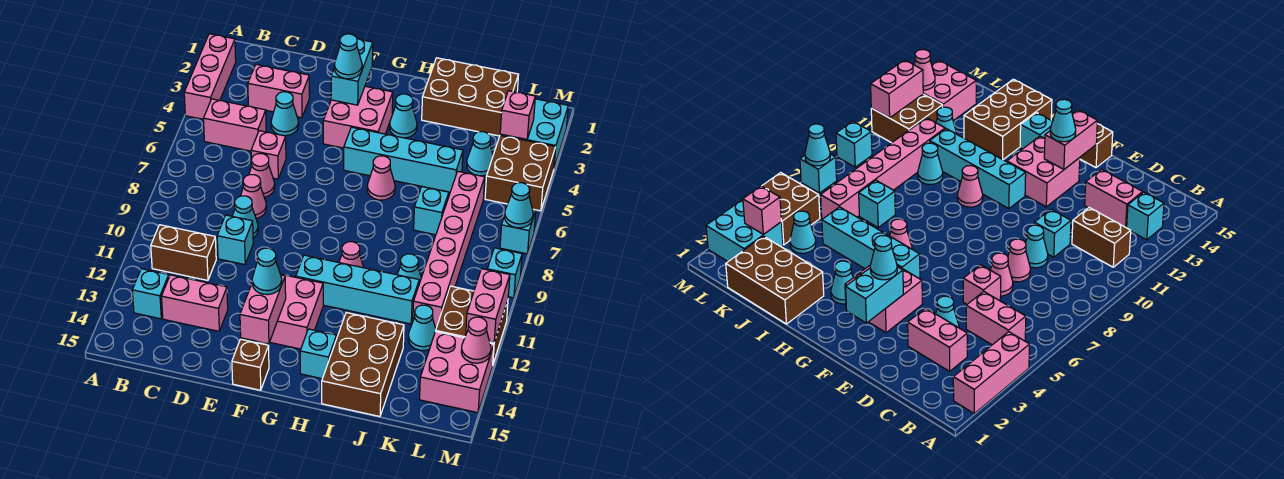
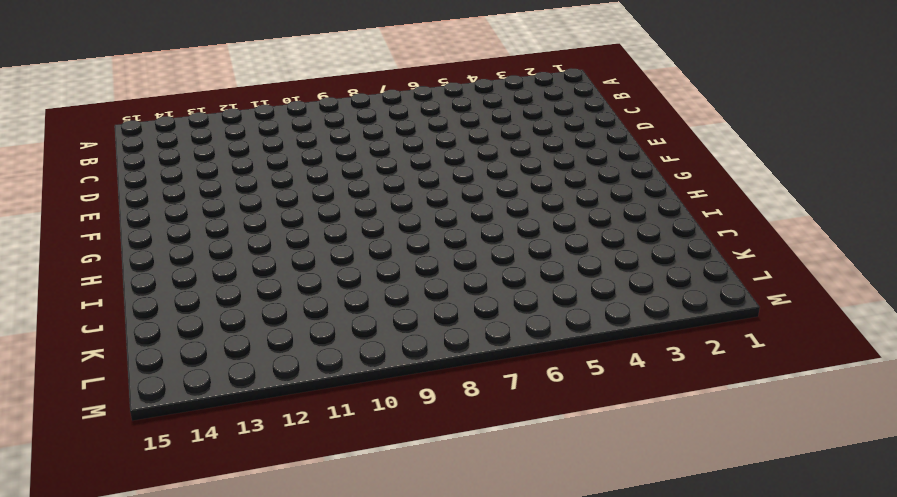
none -> pink brick A2:A4 level 1
none -> pink brick B5:C5 level 1
none -> brown brick B11:C11 level 1
none -> cyan brick B13 level 1

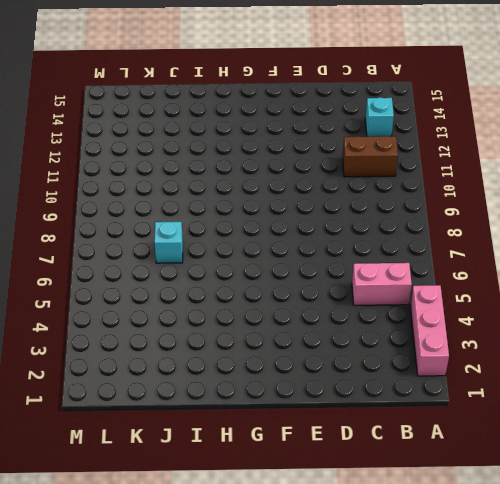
none -> pink brick C3:D3 level 1
none -> pink brick C13:D13 level 1
none -> cyan cone D4 level 1
none -> pink brick D6 level 1

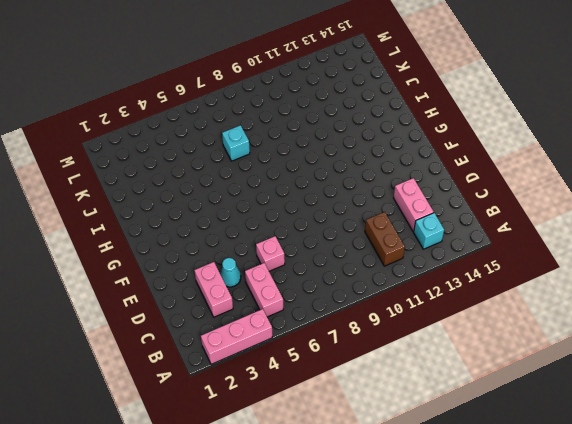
none -> pink cone D7 level 1
none -> pink cone D8 level 1
none -> cyan cone D9 level 1
none -> cyan brick D10 level 1

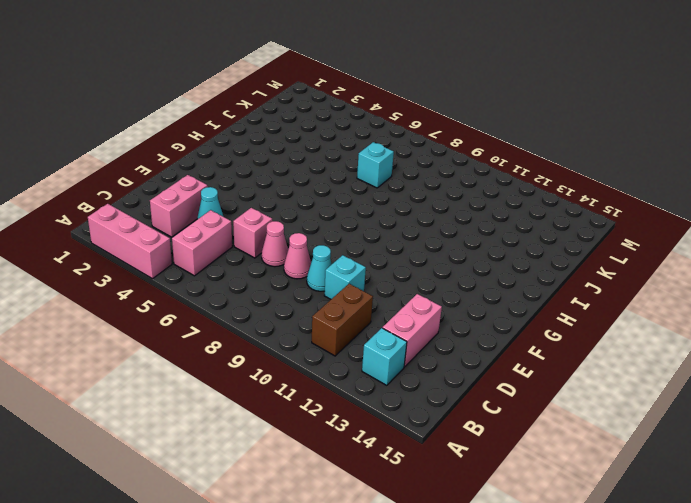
none -> pink brick F3:G4 level 1
none -> pink brick F12:G13 level 1
none -> brown brick F15 level 1
none -> cyan brick G5:J5 level 1

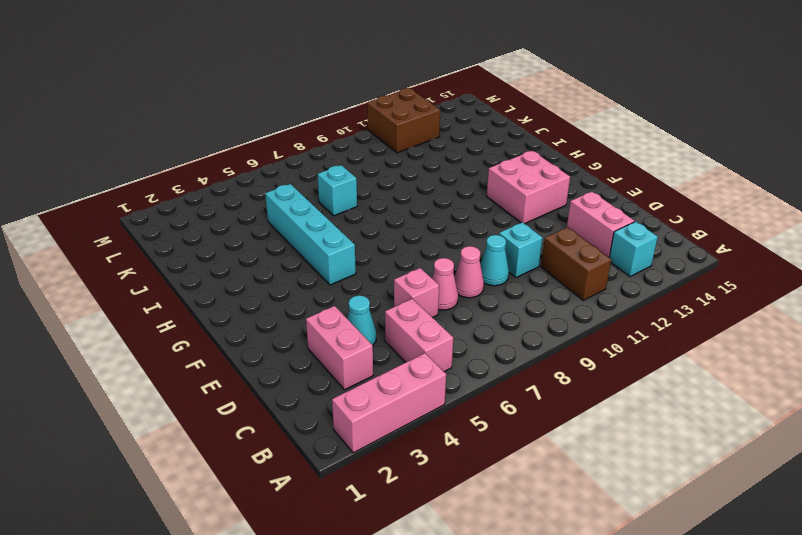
none -> pink brick F3:G4 level 1
none -> brown brick F15 level 1
none -> cyan brick G11:J11 level 1
none -> cyan cone H3 level 1

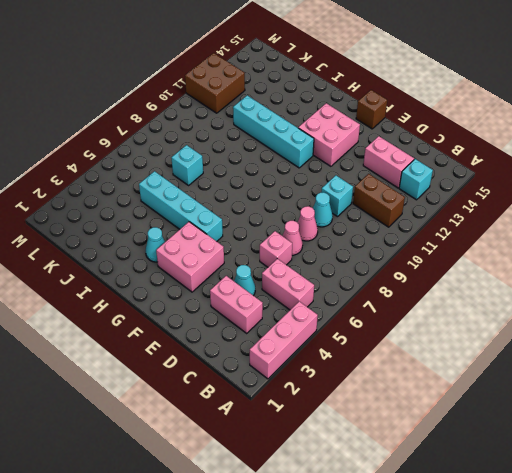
none -> pink cone H6 level 1
none -> pink cone H10 level 1
none -> cyan brick H14 level 1
none -> brown brick I1:K2 level 1

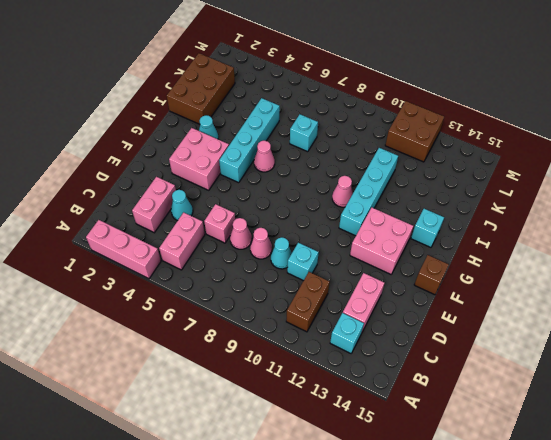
none -> brown brick I13:J15 level 1
none -> cyan cone J10 level 1
none -> cyan cone K4 level 1
none -> pink brick K6:K11 level 1

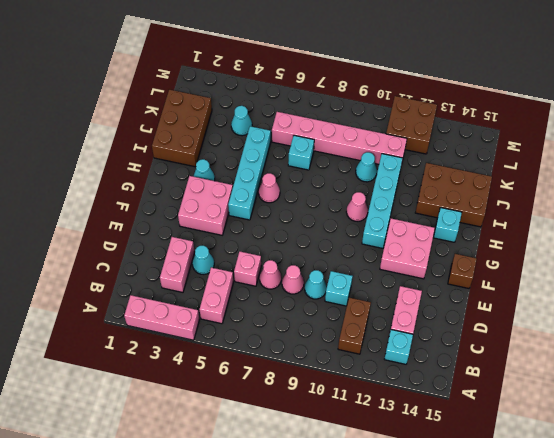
none -> cyan cone K12 level 1
none -> cyan brick L2:M3 level 1
none -> brown brick L4:M5 level 1
none -> pink brick L13:M14 level 1

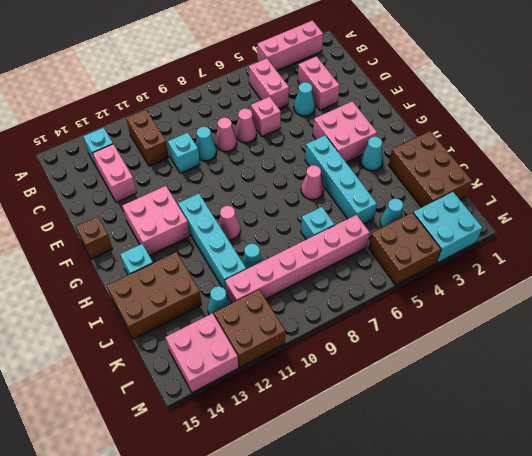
none -> cyan brick M7 level 1
none -> cyan brick M9 level 1
none -> cyan brick F2:F3 level 2
none -> pink brick F13:F14 level 2

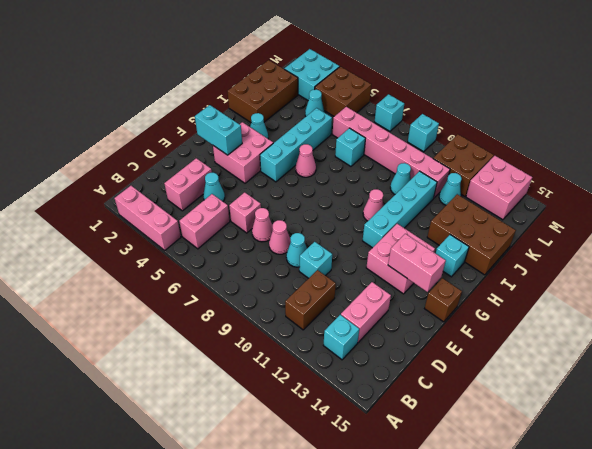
none -> pink brick L3 level 2
none -> cyan cone M7 level 2
none -> pink brick M11:M12 level 2
none -> pink cone M13 level 2

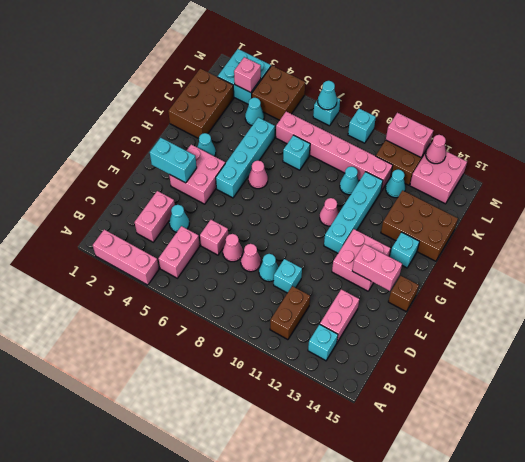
none -> cyan cone F3 level 3
none -> cyan cone F13 level 3

